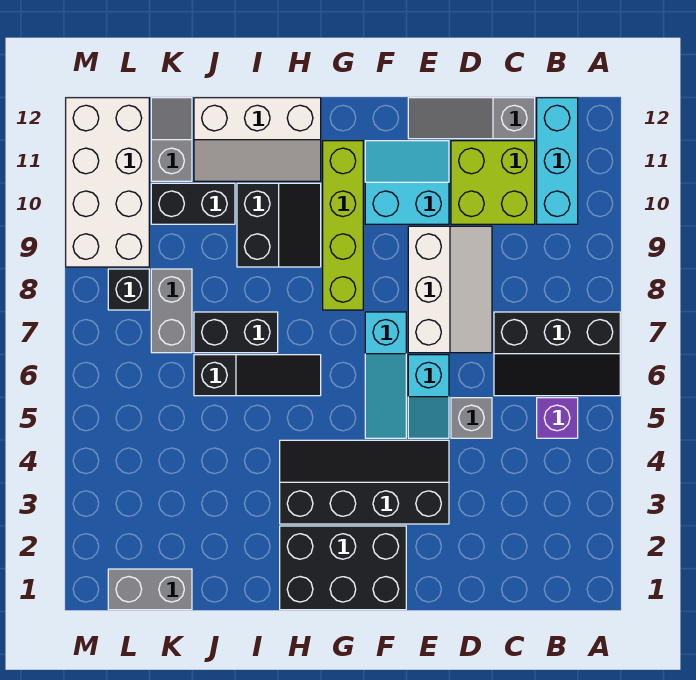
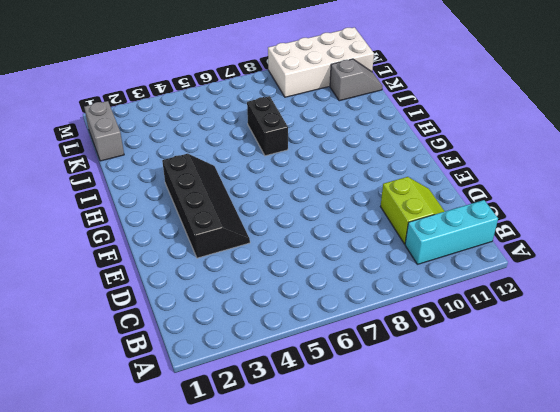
lime slope C10:D11 level 1 top 10 -> lime brick C10:D11 level 1
none -> black slope A6:C7 level 1 top 7
none -> purple brick B5 level 1
none -> grey slope C12:E12 level 1 top C

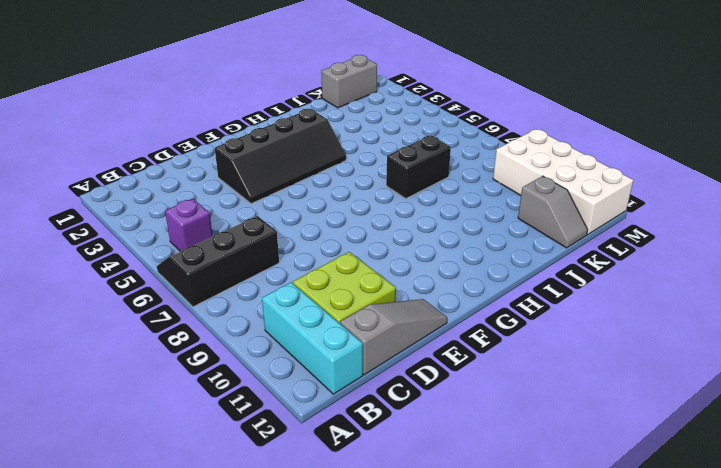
none -> grey brick D5 level 1
none -> white slope D7:E9 level 1 top E
none -> cyan slope E5:E6 level 1 top 6

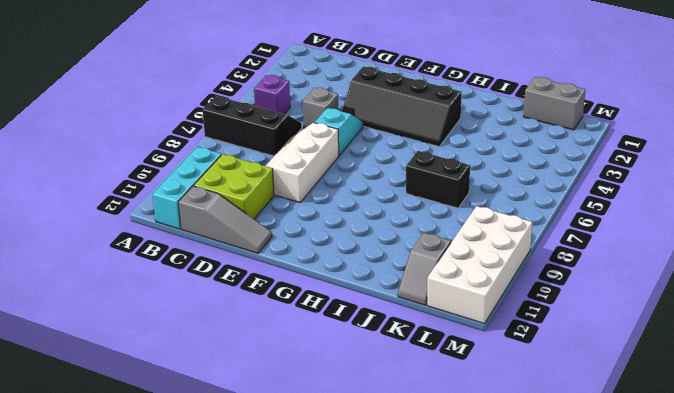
none -> cyan slope E10:F11 level 1 top 10
none -> black brick F1:H2 level 1
none -> cyan slope F5:F7 level 1 top 7

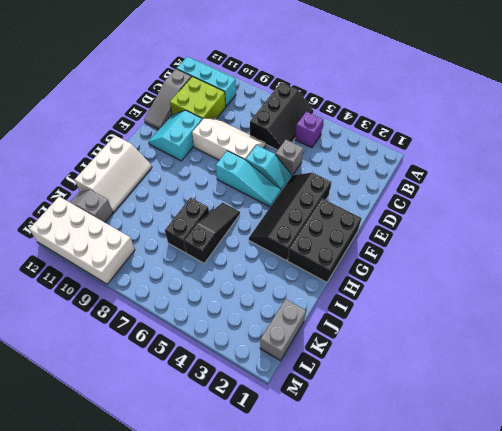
none -> lime brick G8:G11 level 1
none -> black slope H9:I10 level 1 top I
none -> black brick J10:K10 level 1

